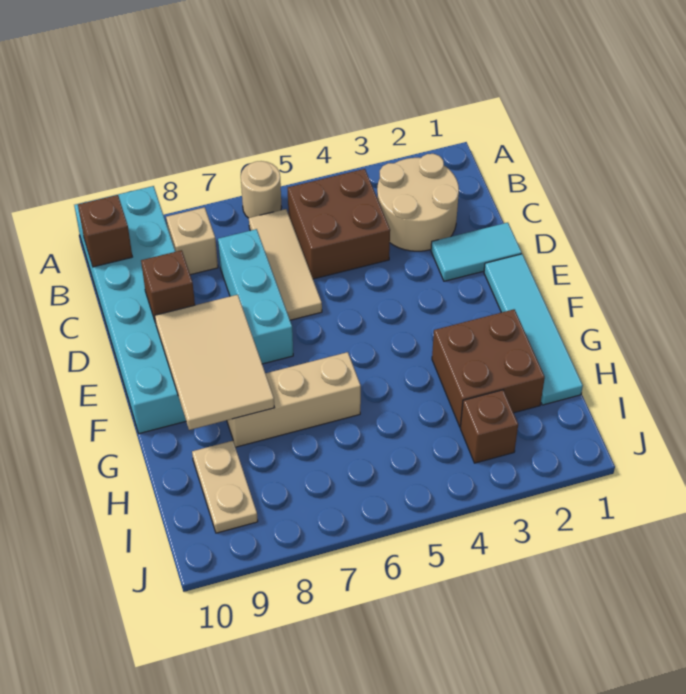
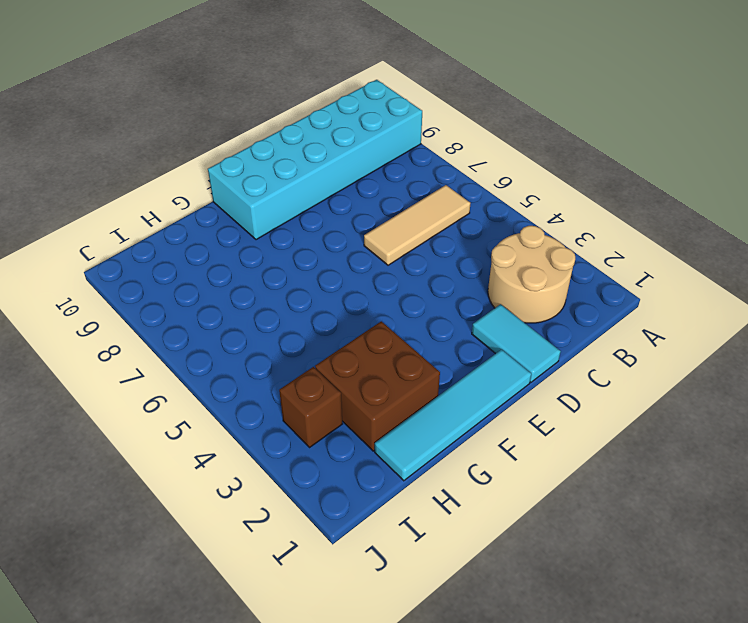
none -> tan round brick A6 level 1
none -> brown brick B4:C5 level 1
none -> tan brick B8 level 1

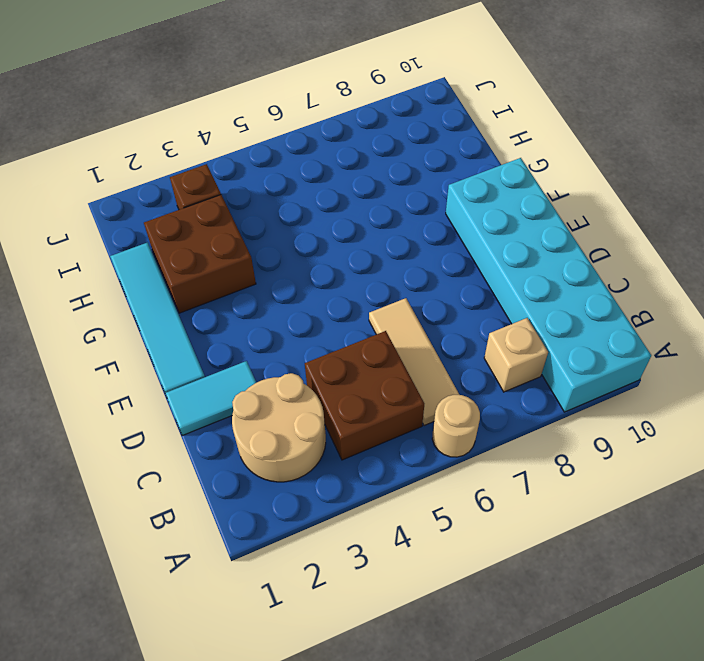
none -> cyan brick C7:E7 level 1
none -> tan brick G6:G8 level 1
none -> tan plate H9:I9 level 1

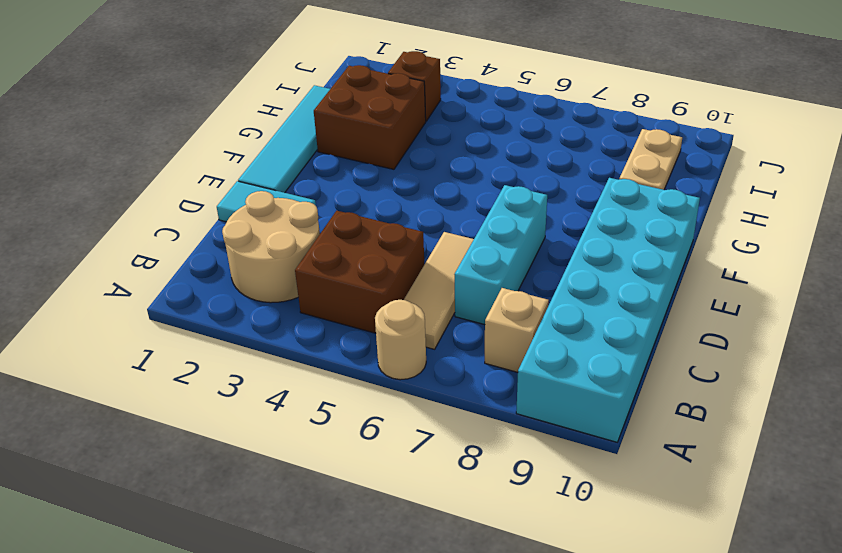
none -> tan brick G6:G8 level 1
none -> brown brick B10 level 2
none -> brown brick D9 level 2

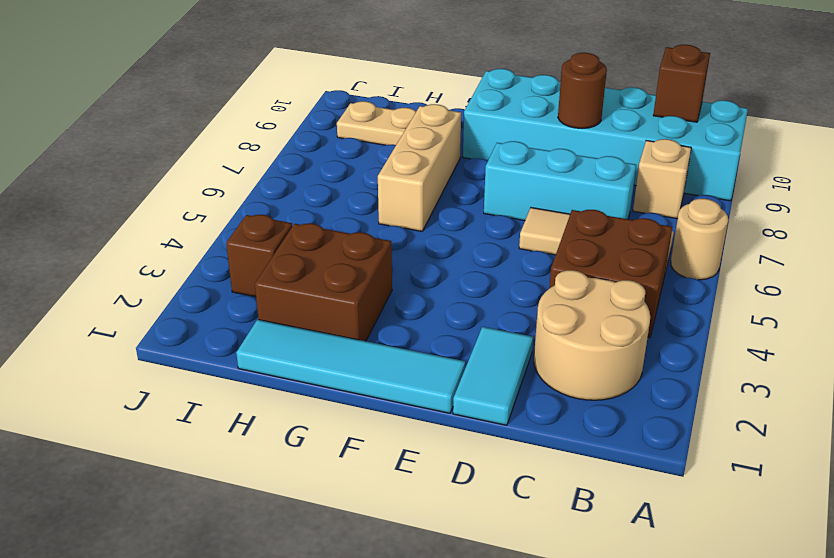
brown round brick D9 level 2 -> brown brick D9 level 2
none -> tan tile E8:G9 level 2

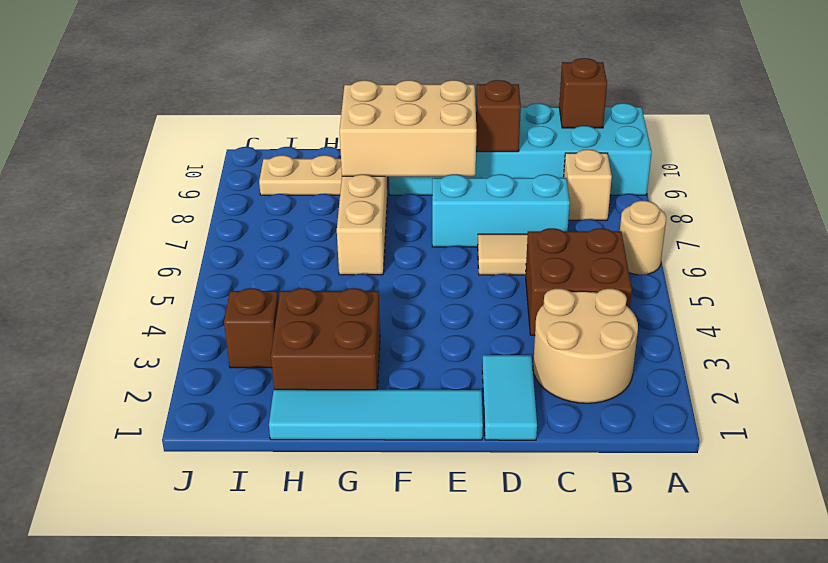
tan brick E8:G9 level 2 -> tan tile E8:G9 level 2

